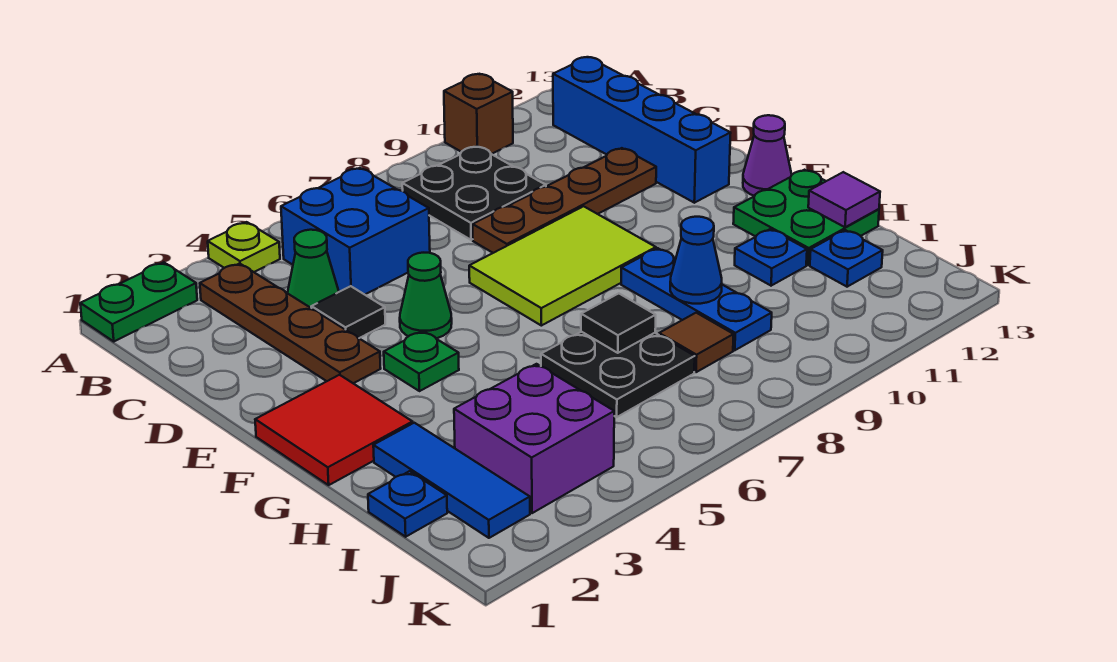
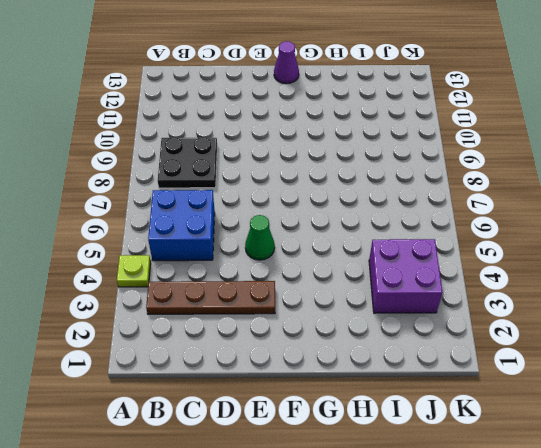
none -> green plate A1:A2 level 1
none -> brown brick A10 level 1
none -> blue brick B12:E12 level 1

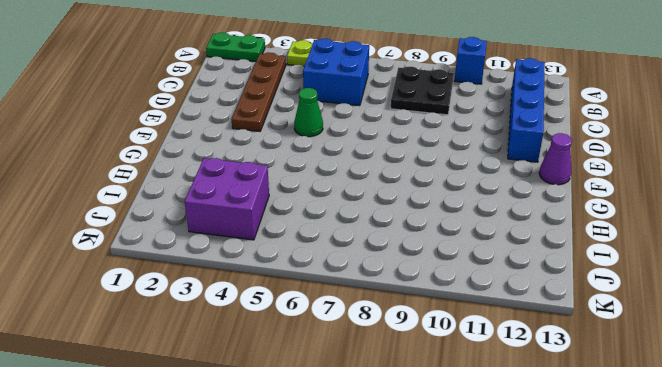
blue brick A10 level 1 -> brown brick A10 level 1
none -> green cone C4 level 1
none -> black tile D4 level 1
none -> brown plate D8:D11 level 1

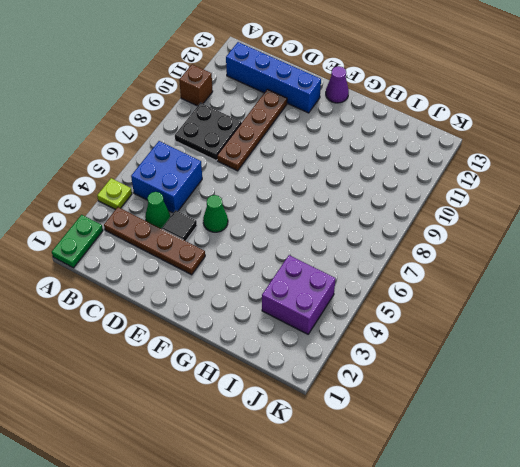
none -> lime tile E7:F9 level 1
none -> red tile F1:G2 level 1
none -> green plate F4 level 1

